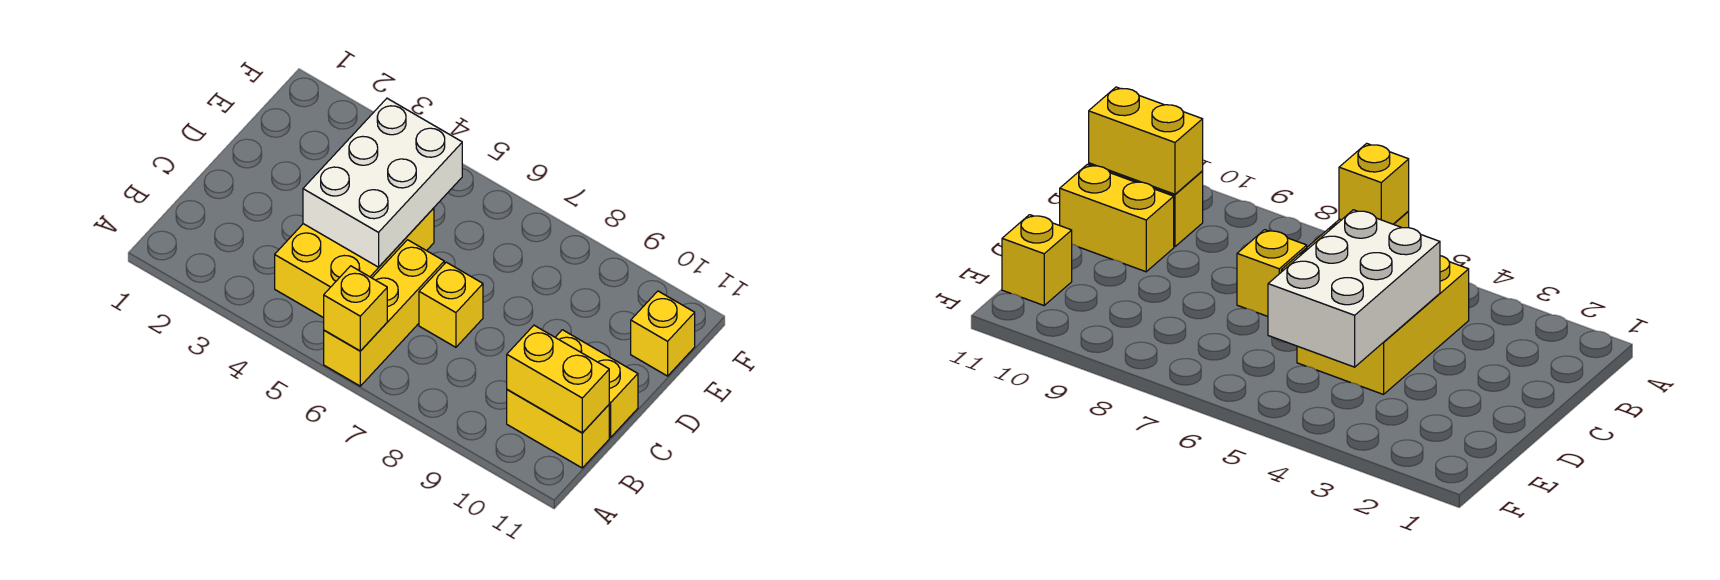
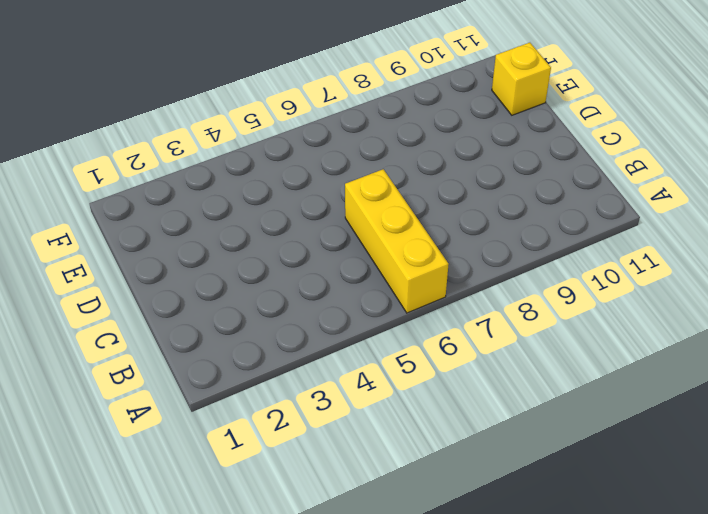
none -> yellow brick B4:D5 level 1
none -> yellow brick B10:B11 level 1

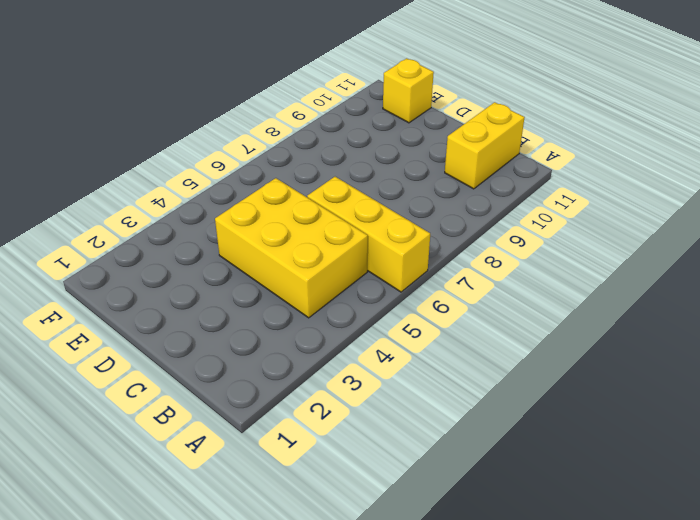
none -> yellow brick C7 level 1
none -> yellow brick C10:C11 level 1

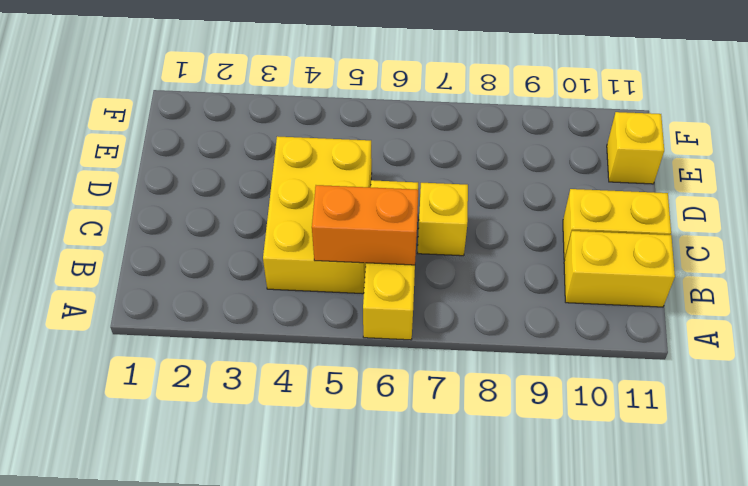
orange brick B5:B6 level 2 -> none
none -> yellow brick A6 level 2
none -> yellow brick B10:B11 level 2

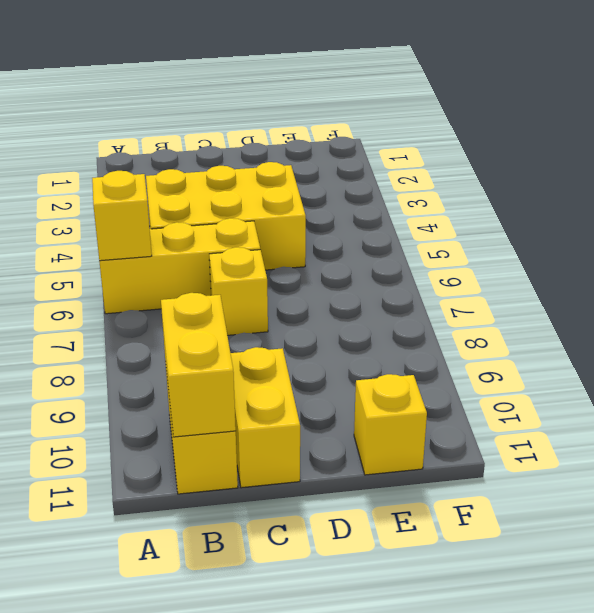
none -> white brick C4:E5 level 2

